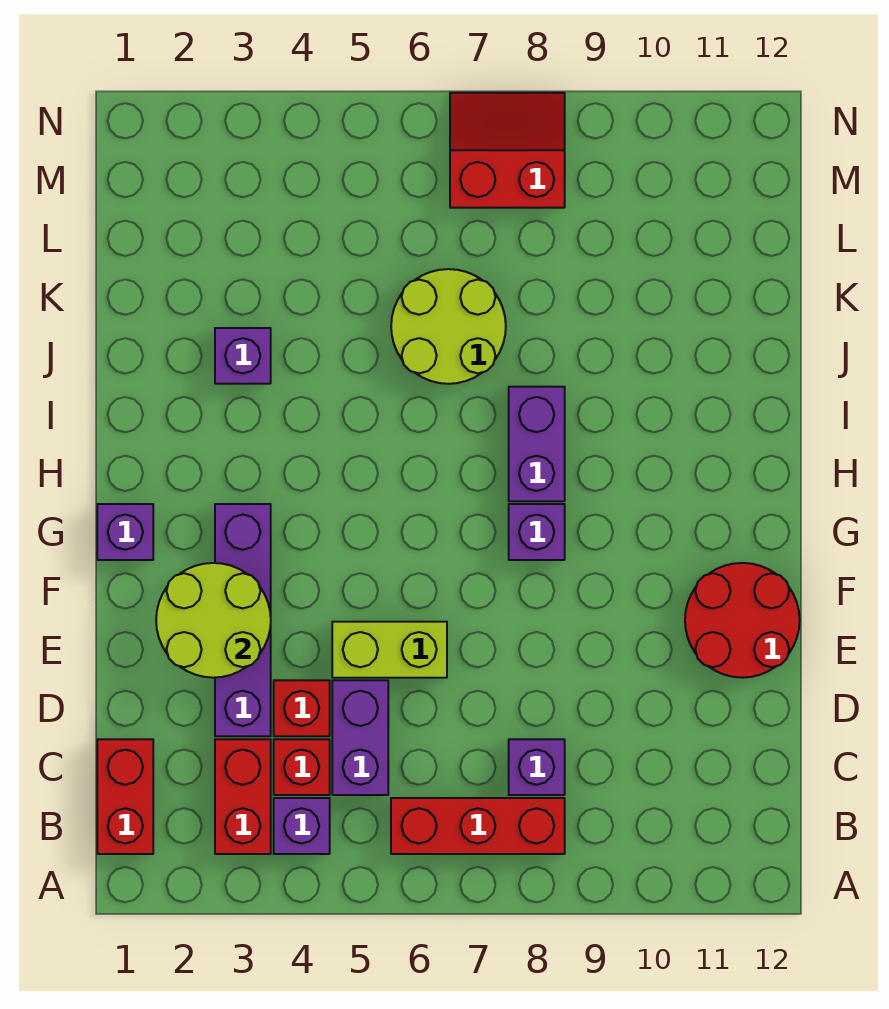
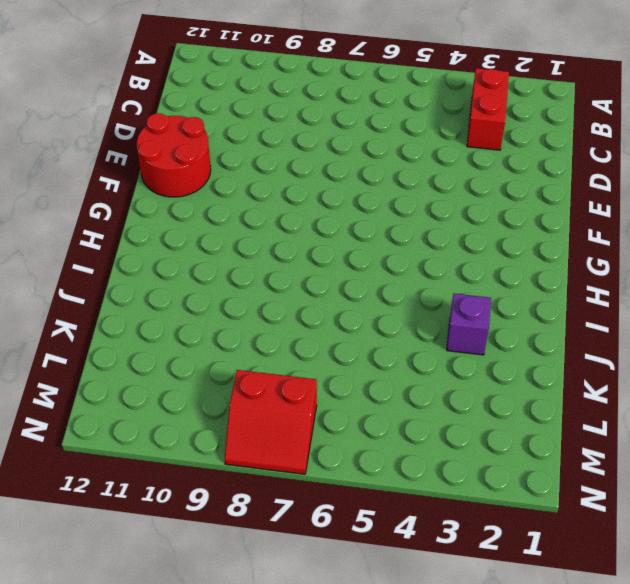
none -> red brick B1:C1 level 1
none -> purple brick B4 level 1
none -> red brick B6:B8 level 1

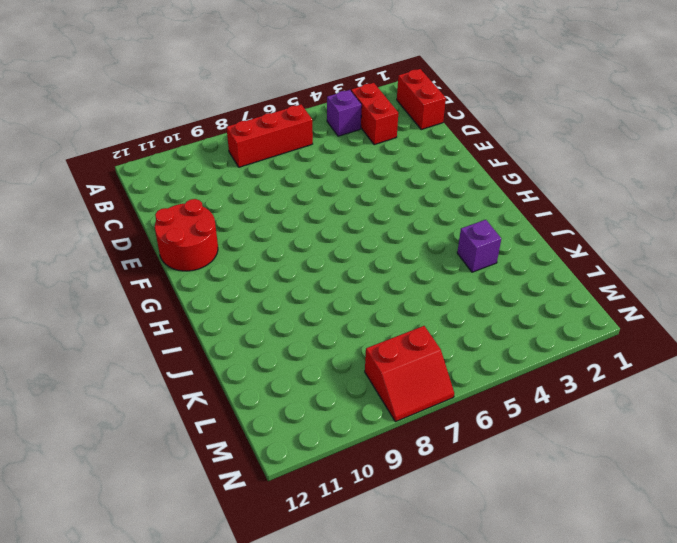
none -> red brick C4 level 1
none -> purple brick C5:D5 level 1
none -> purple brick C8 level 1

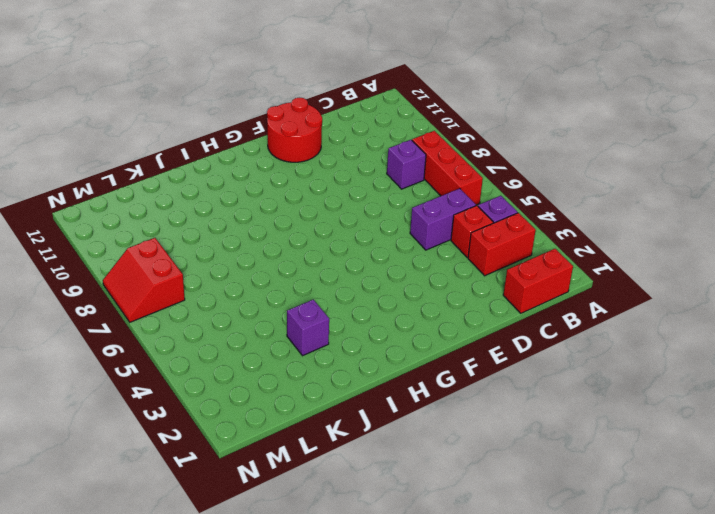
none -> purple brick D3:G3 level 1
none -> red brick D4 level 1
none -> lime brick E5:E6 level 1

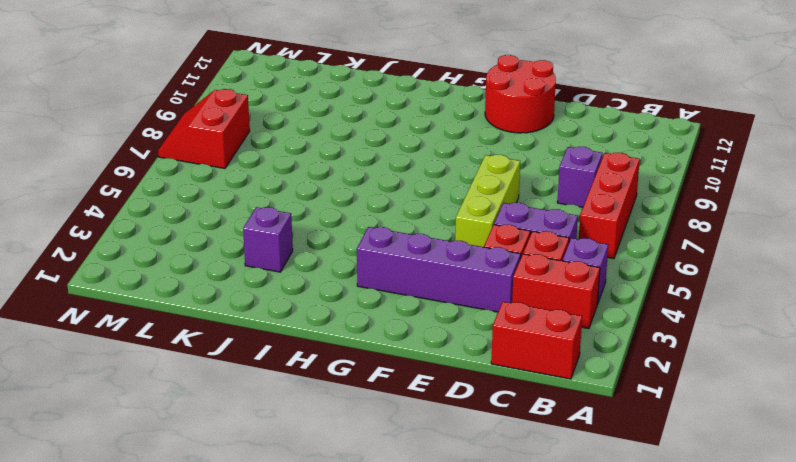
lime brick E5:E7 level 1 -> lime brick E5:E6 level 1
none -> purple brick G1 level 1
none -> purple brick G8 level 1
none -> purple brick H8:I8 level 1

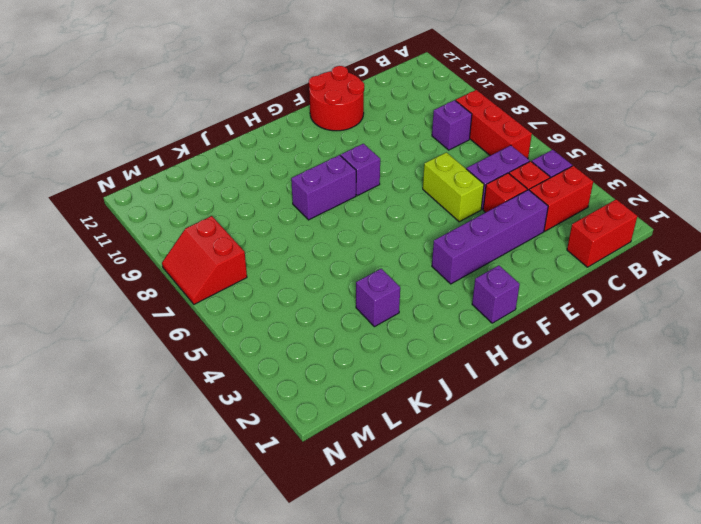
none -> lime round brick J6:K7 level 1
none -> lime round brick E2:F3 level 2

